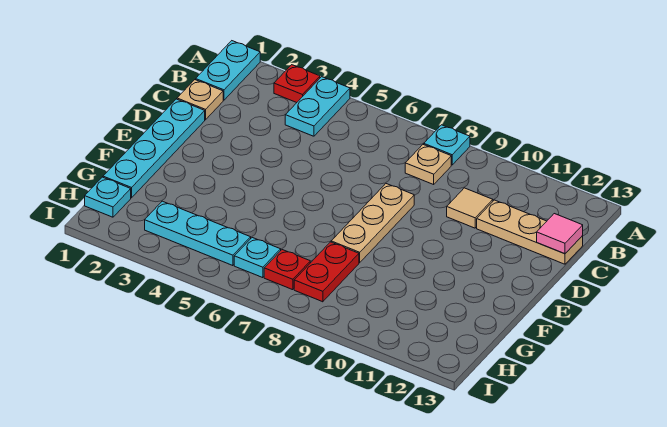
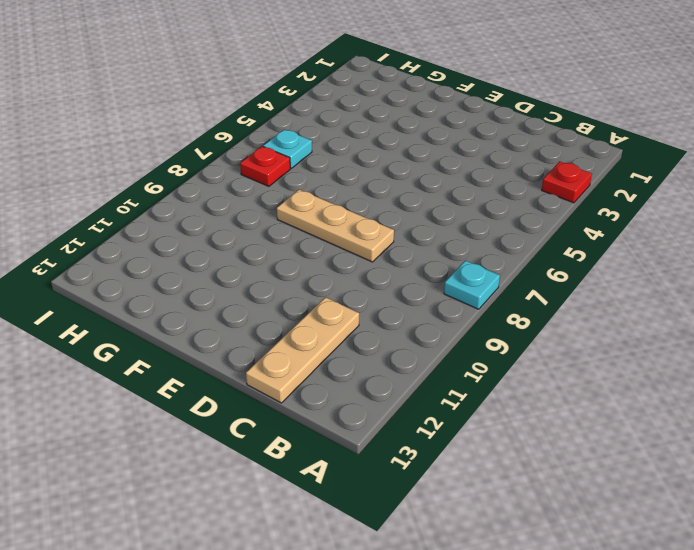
none -> cyan plate A1:B1 level 1
none -> cyan plate A4:B4 level 1
none -> tan plate B8 level 1

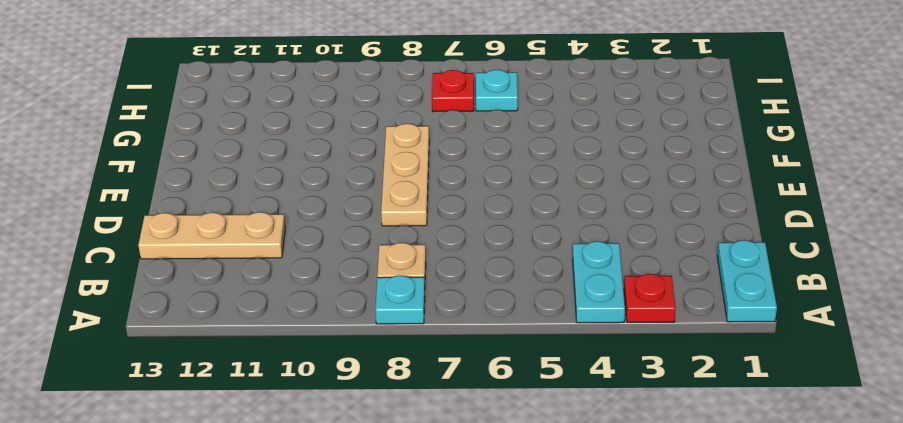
none -> tan plate C1 level 1
none -> tan tile C10 level 1
none -> cyan plate D1:G1 level 1

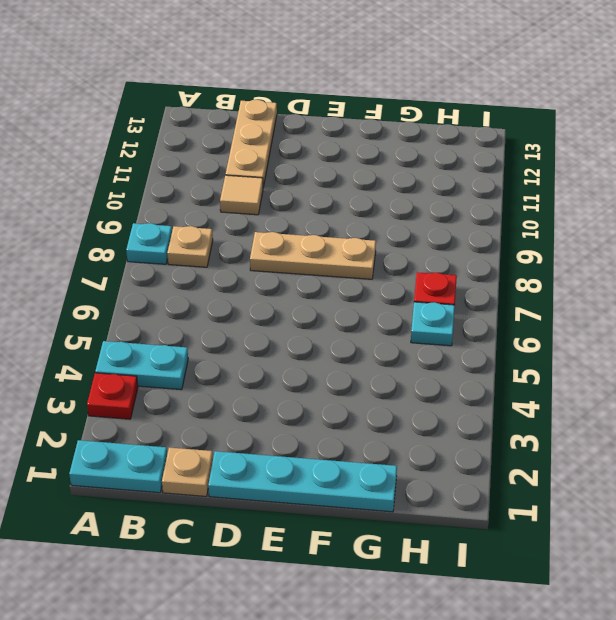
none -> red plate G8:H8 level 1
none -> cyan plate H1 level 1
none -> cyan plate H3:H5 level 1

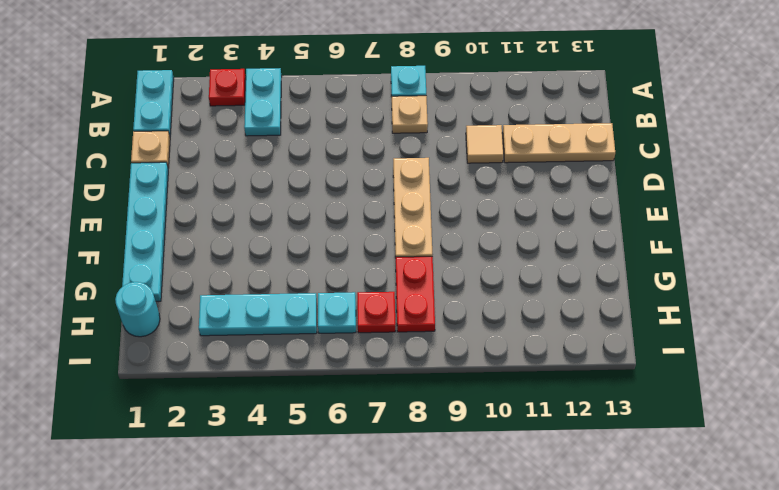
cyan round brick H1 level 1 -> cyan plate H1 level 1
none -> pink tile C13 level 2

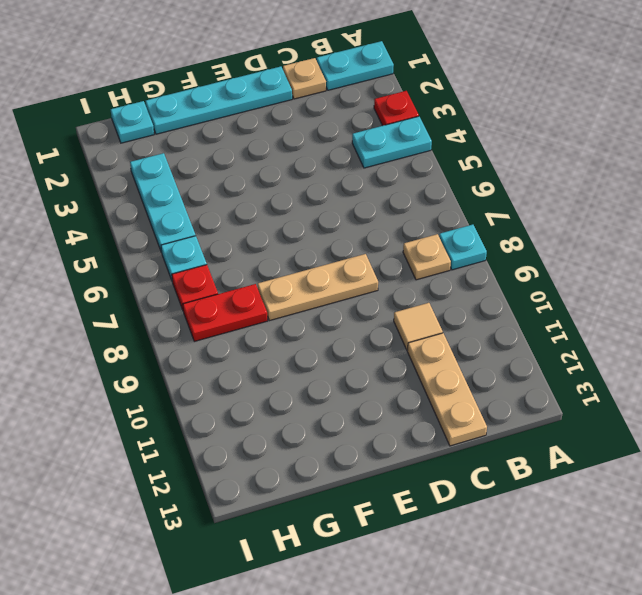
none -> pink tile C13 level 2

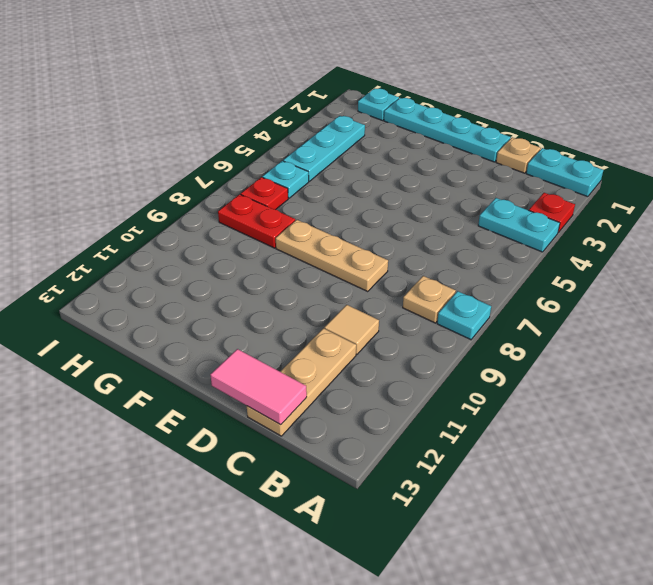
pink tile C13:D13 level 2 -> pink tile C13 level 2

